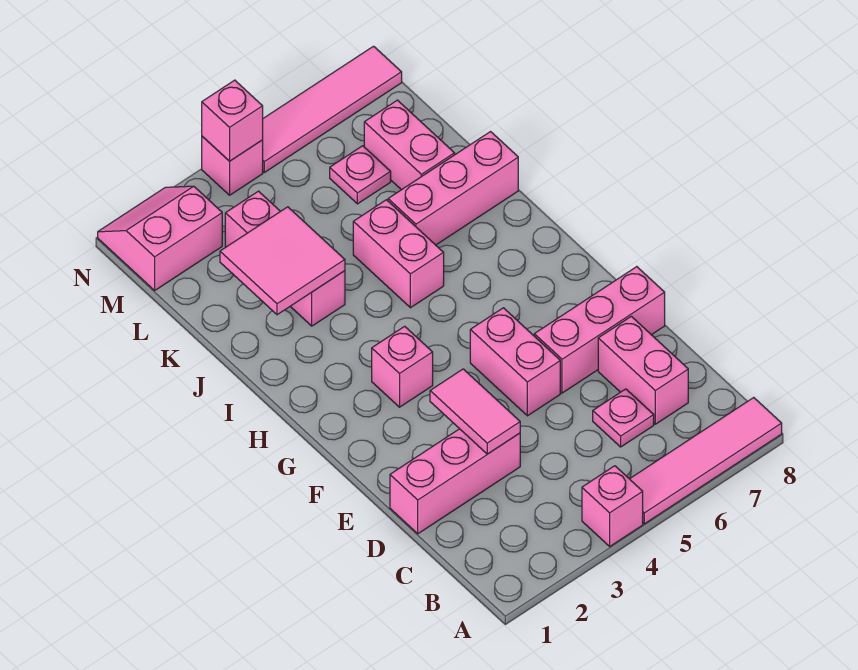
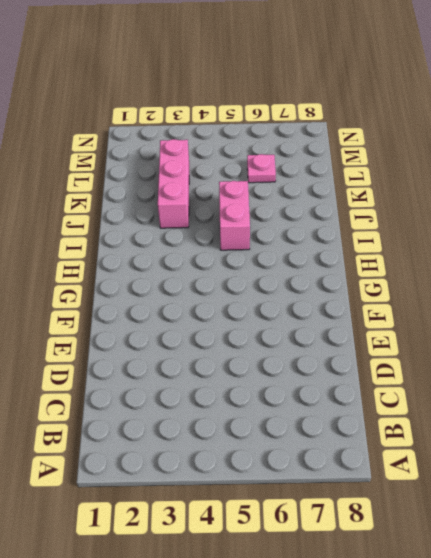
none -> pink brick A4 level 1
none -> pink tile A5:A8 level 1
none -> pink plate C6 level 1

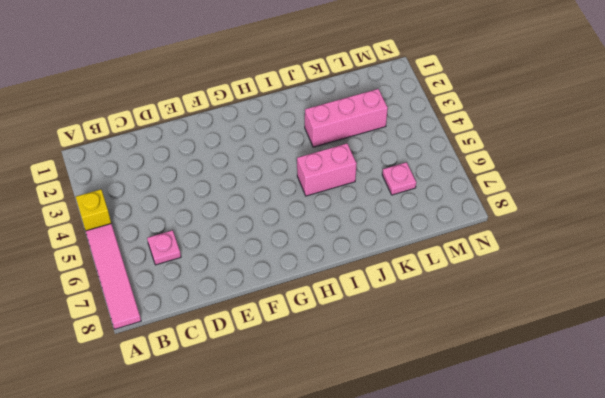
yellow brick A4 level 1 -> pink brick A4 level 1
none -> pink brick C7:D7 level 1
none -> pink brick D1:D3 level 1
none -> pink brick E5:F5 level 1

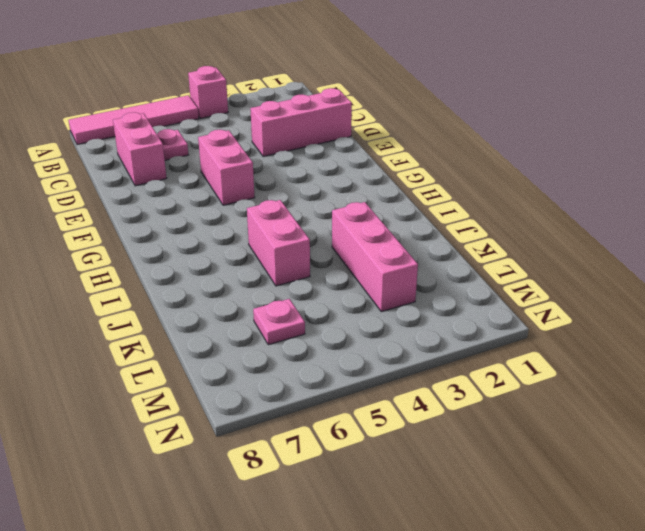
none -> pink brick E6:E8 level 1
none -> pink brick G3 level 1
none -> pink brick J6:J8 level 1

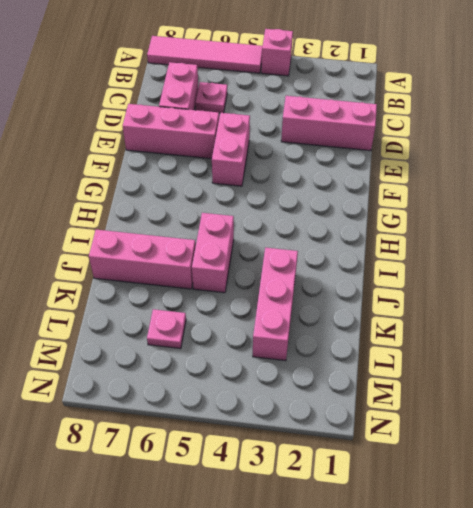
none -> pink brick G3 level 1
none -> pink brick K7:L7 level 1
none -> pink slope M1:N2 level 1 top M

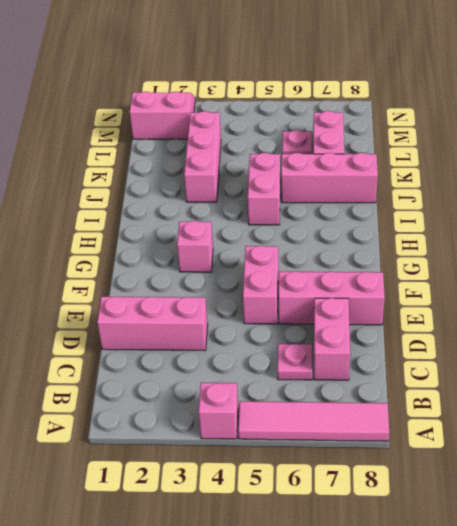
none -> pink brick N4 level 1
none -> pink tile N5:N8 level 1
none -> pink tile D3:E3 level 2

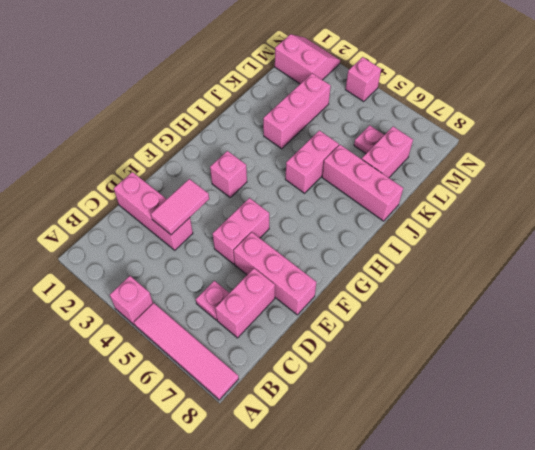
none -> pink tile N5:N8 level 1
none -> pink tile J2:K3 level 2
none -> pink brick N4 level 2

